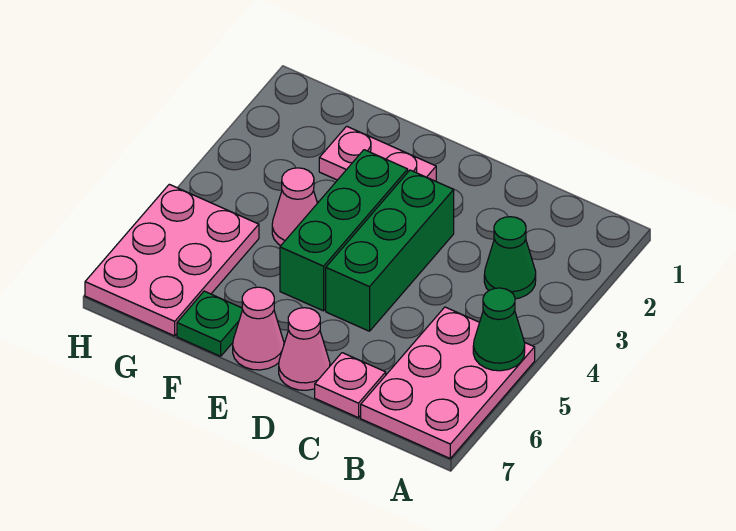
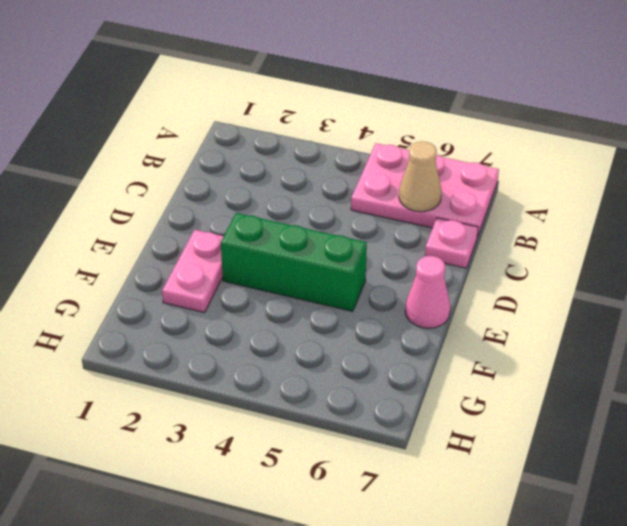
tan cone B6 level 2 -> none
none -> green cone B3 level 1
none -> green brick D3:D5 level 1
none -> pink cone D7 level 1

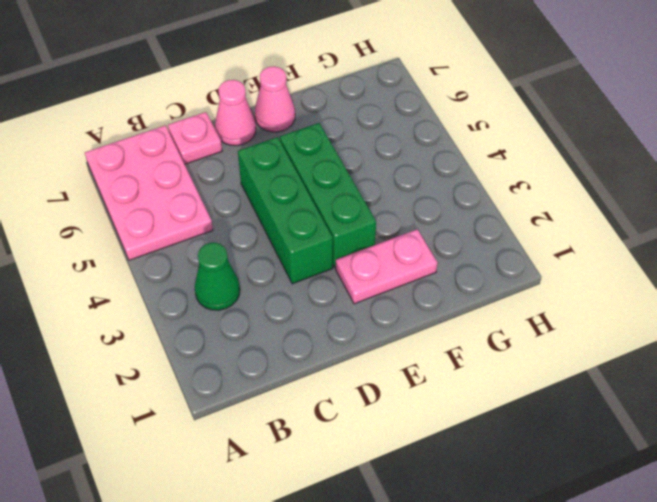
none -> pink cone F4 level 1
none -> green plate F7 level 1
none -> pink plate G5:H7 level 1

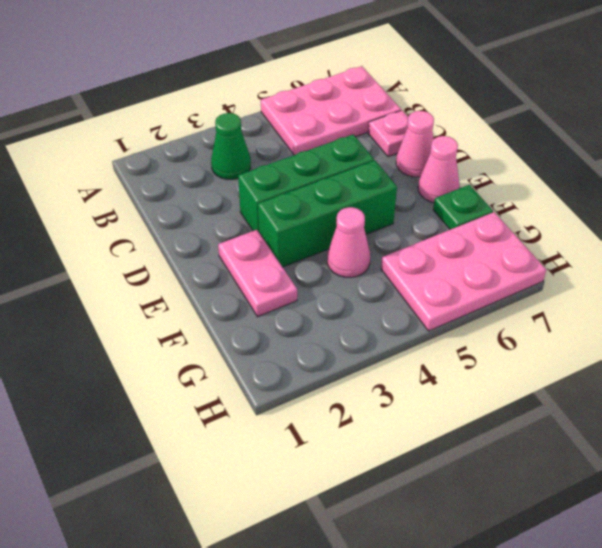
none -> green cone A5 level 2

